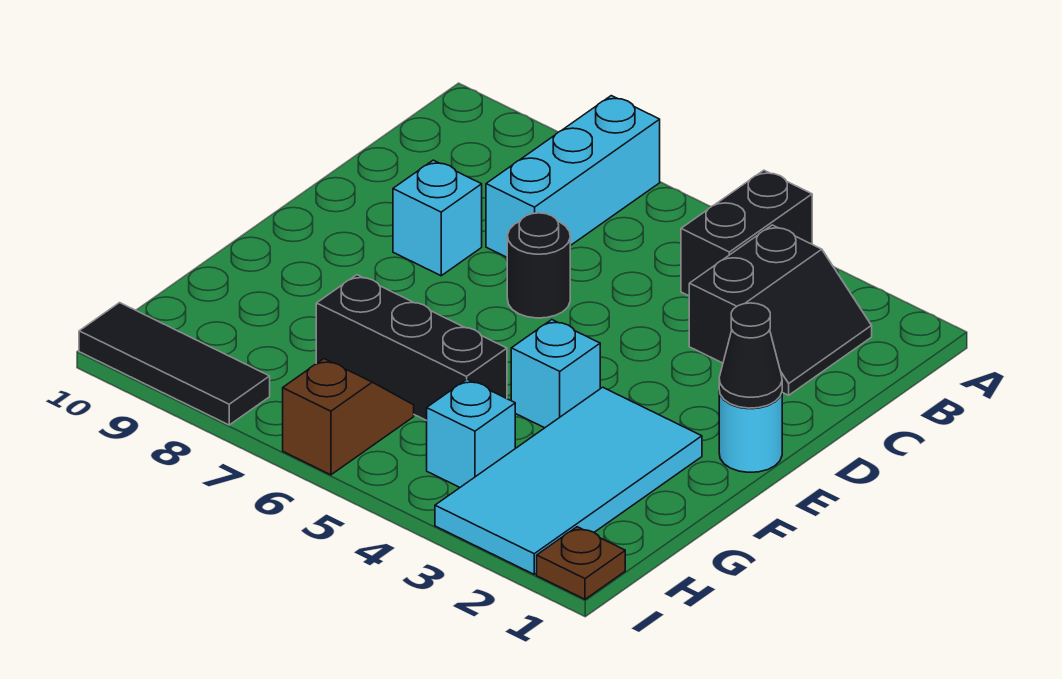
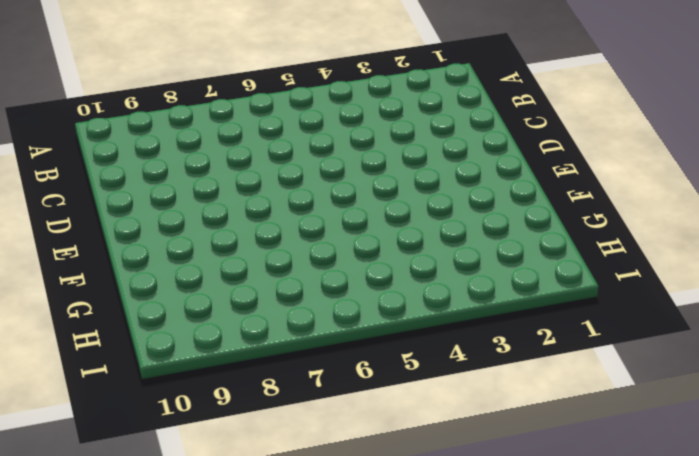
none -> black brick A4:B4 level 1
none -> cyan brick A7:C7 level 1
none -> black slope B2:C3 level 1 top 3

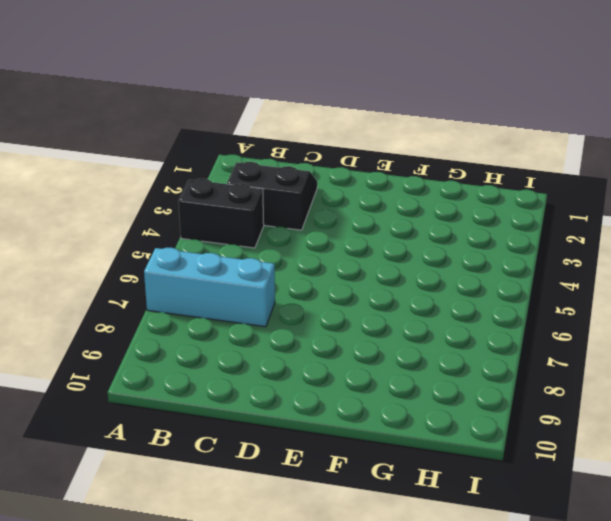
none -> black round brick D6 level 1
none -> cyan brick D8 level 1
none -> cyan round brick E1 level 1

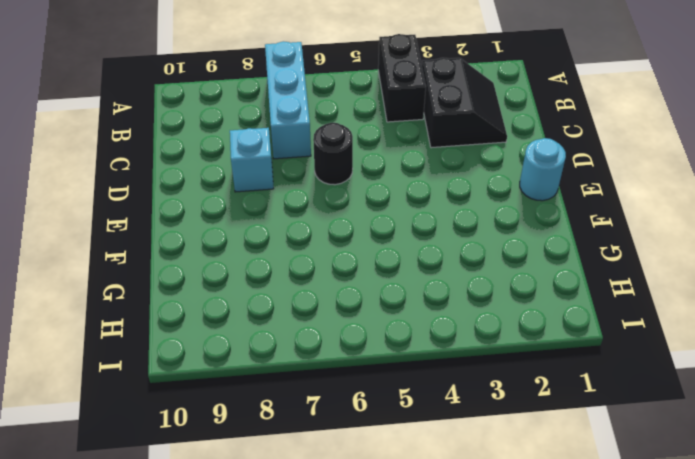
none -> cyan tile F2:I3 level 1
none -> cyan brick F4 level 1
none -> black brick G5:G7 level 1

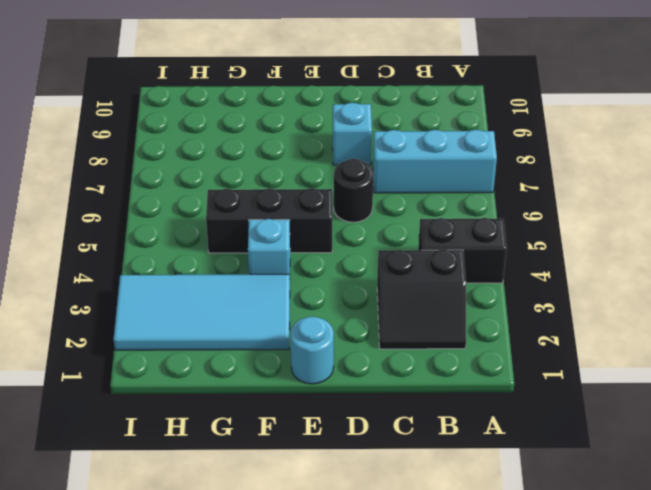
black brick E5:G5 level 1 -> black brick G5:G7 level 1
none -> cyan brick H4 level 1
none -> brown slope H6:I6 level 1 top I
none -> brown plate I1 level 1

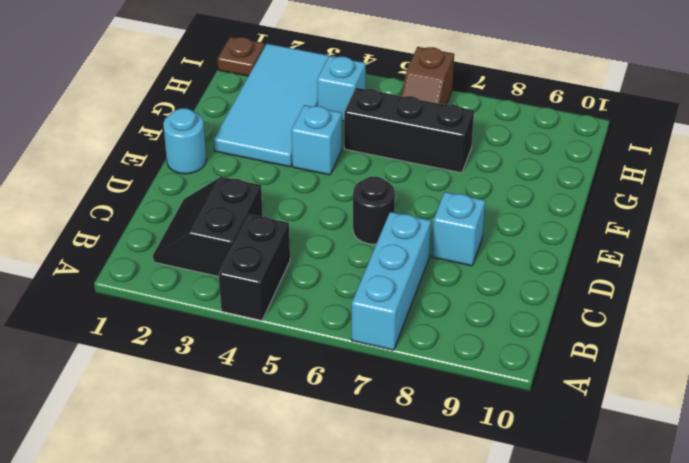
none -> black tile I8:I10 level 1
none -> black cone E1 level 2

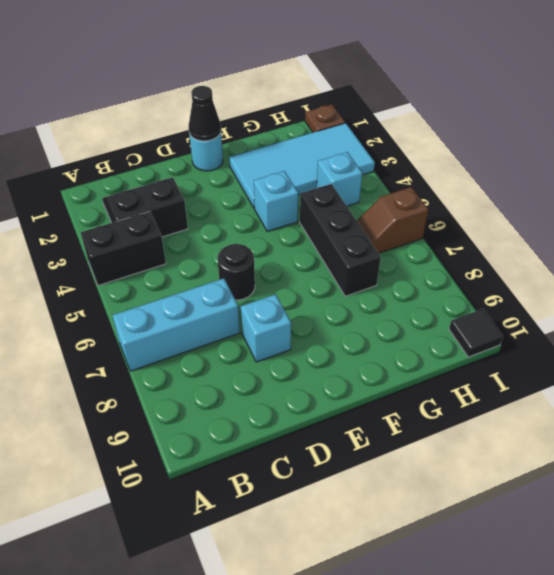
black tile I10 level 1 -> black tile I8:I10 level 1

